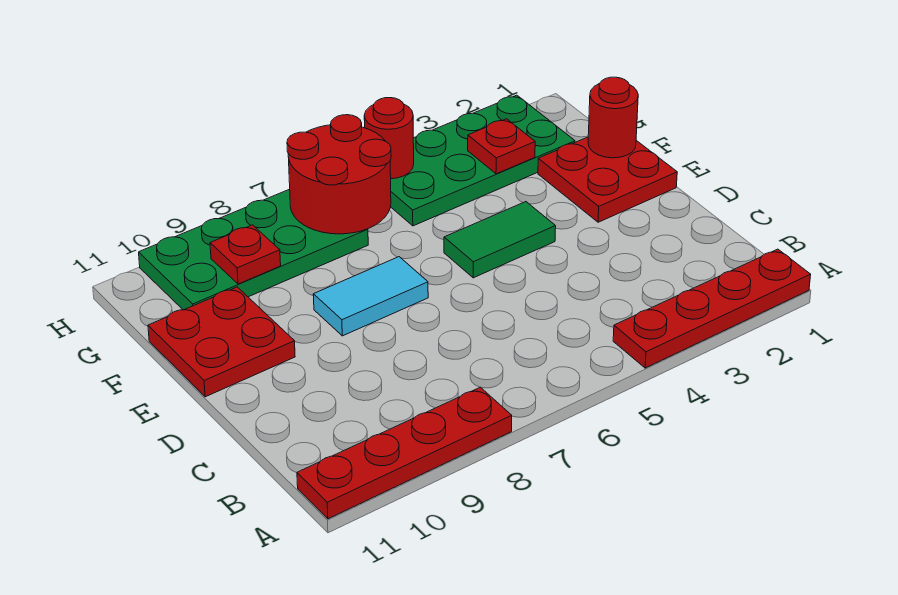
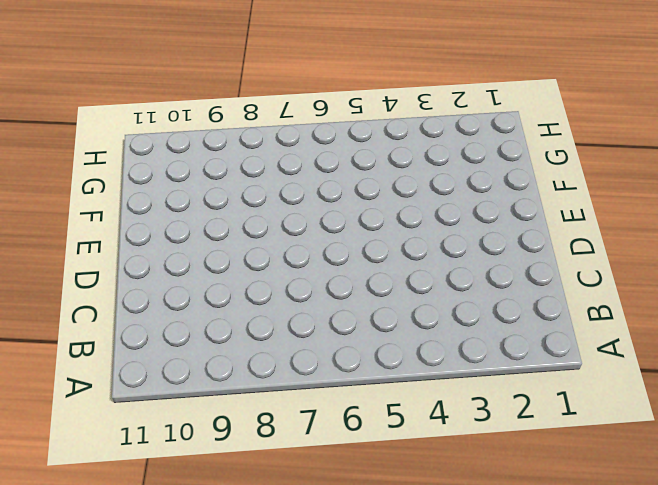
none -> red plate A1:A4 level 1
none -> red plate A8:A11 level 1
none -> red plate E1:F2 level 1

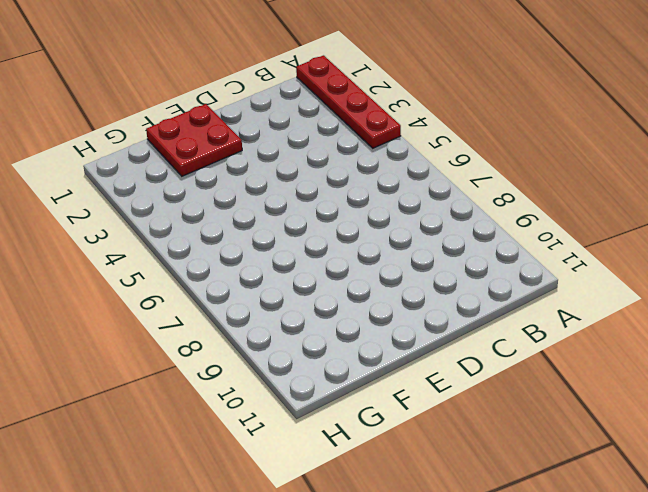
none -> red plate A8:A11 level 1
none -> green tile E4:E5 level 1
none -> cyan tile E7:E8 level 1

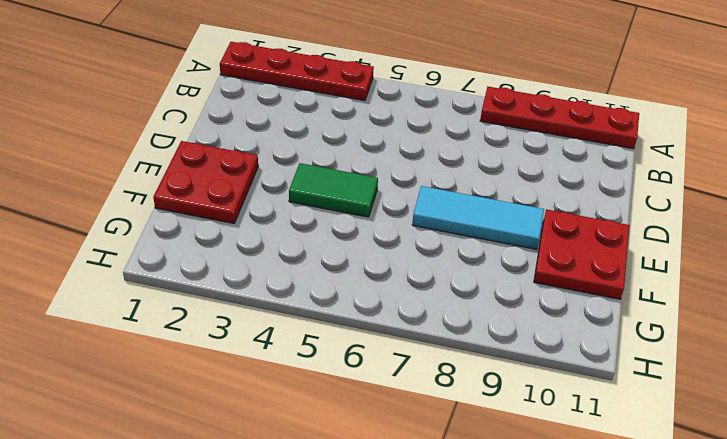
cyan tile E7:E9 level 1 -> cyan tile E7:E8 level 1
none -> green plate G2:H5 level 1
none -> green plate G7:H10 level 1
none -> red round brick F1 level 2

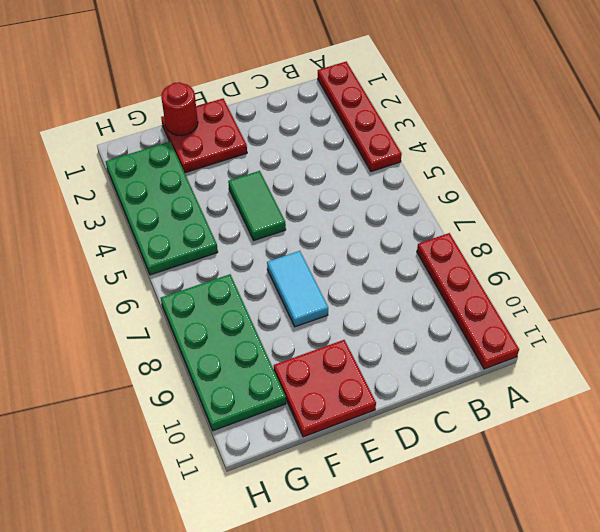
none -> red plate G3 level 2
none -> red round brick G6:H7 level 2
none -> red plate G9 level 2

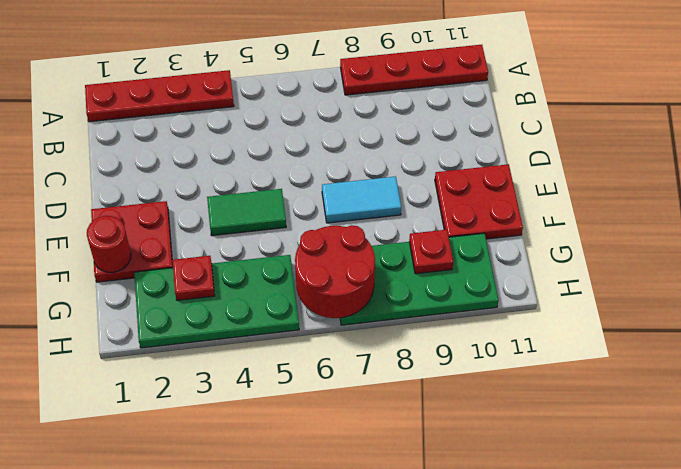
none -> red round brick H5 level 2

